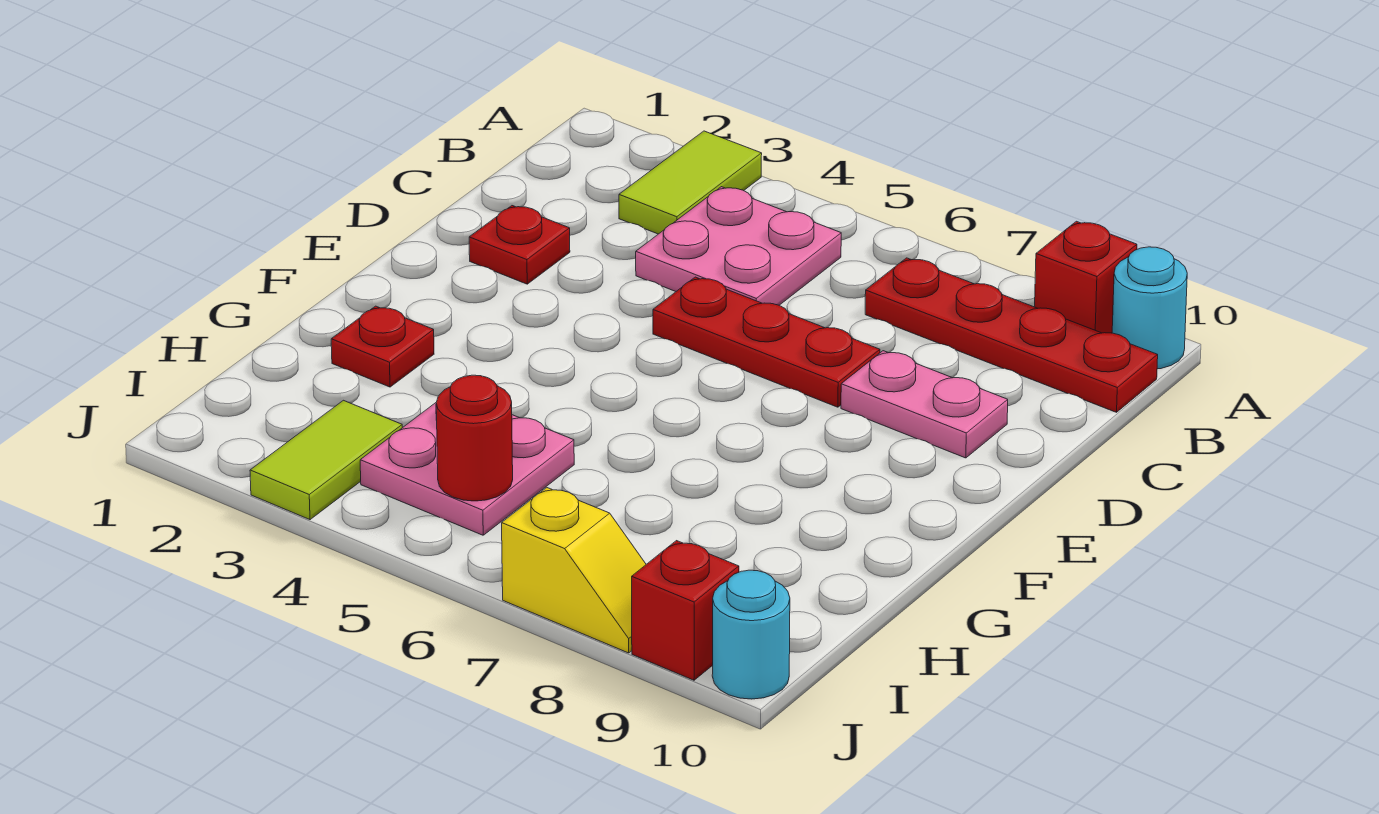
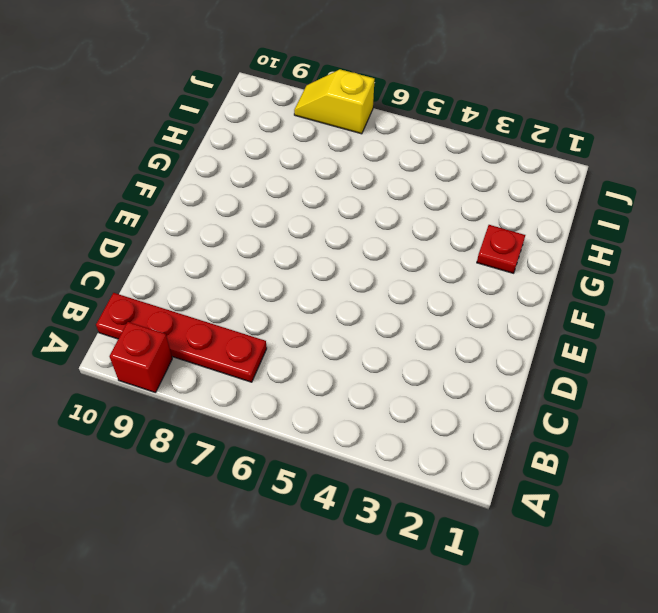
none -> lime tile A3:B3 level 1
none -> cyan round brick A10 level 1
none -> pink plate B4:C5 level 1

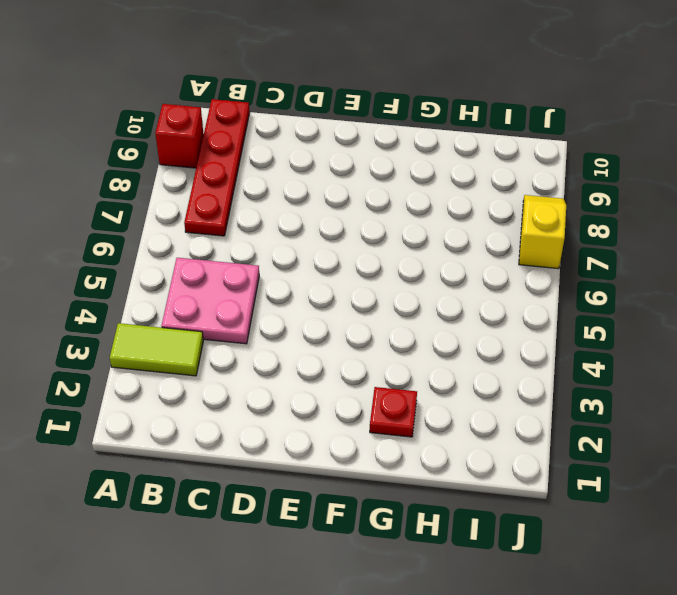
none -> cyan round brick A10 level 1
none -> red plate D2 level 1
none -> red plate D5:D7 level 1

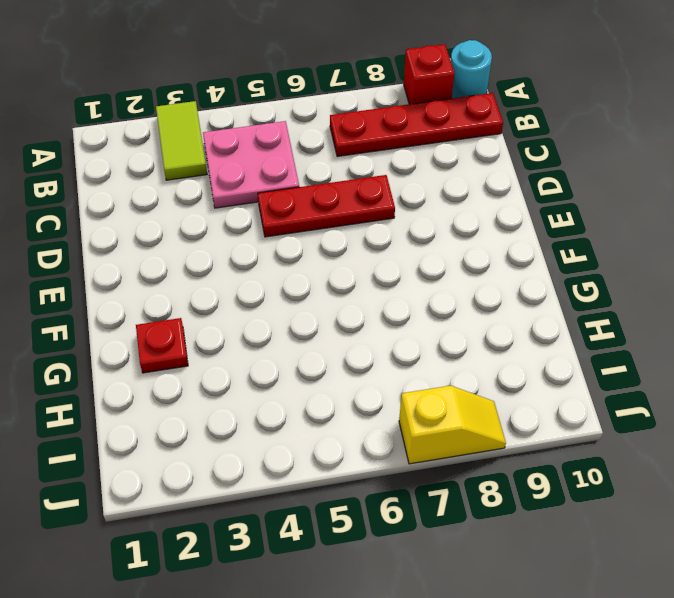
none -> red plate D2 level 1
none -> pink plate D8:D9 level 1
none -> pink plate H4:I5 level 1

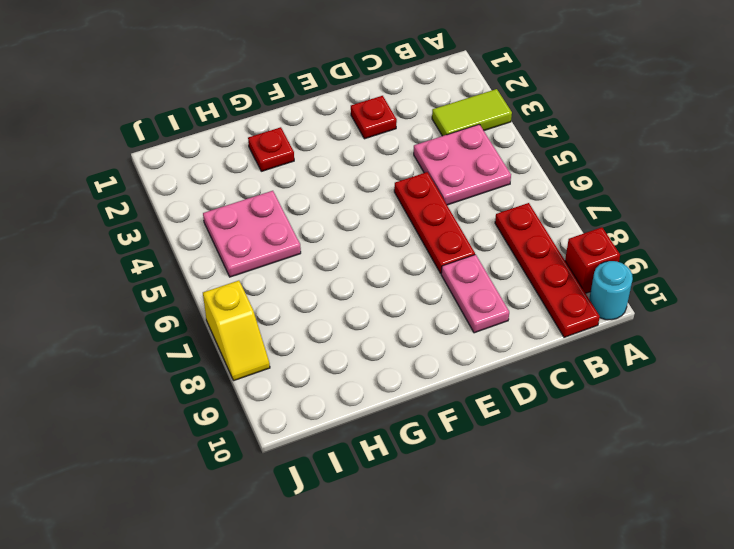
none -> lime tile I3:J3 level 1
none -> red brick J9 level 1
none -> cyan round brick J10 level 1

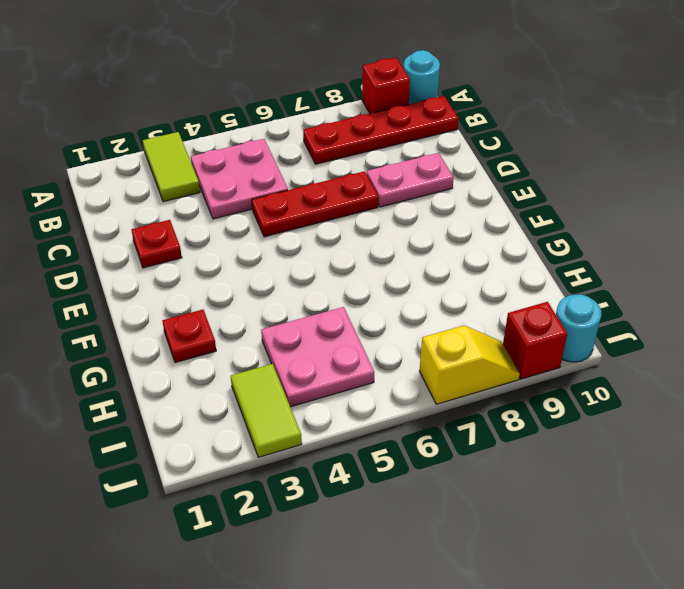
none -> red round brick I5 level 2

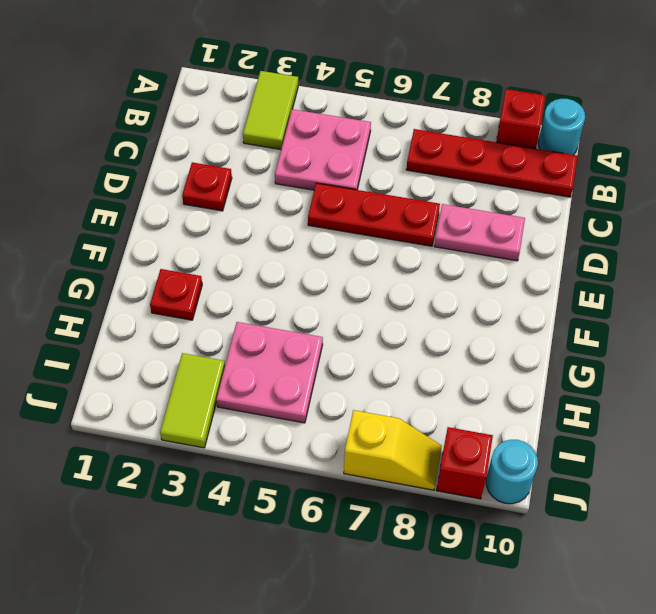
none -> red round brick I5 level 2

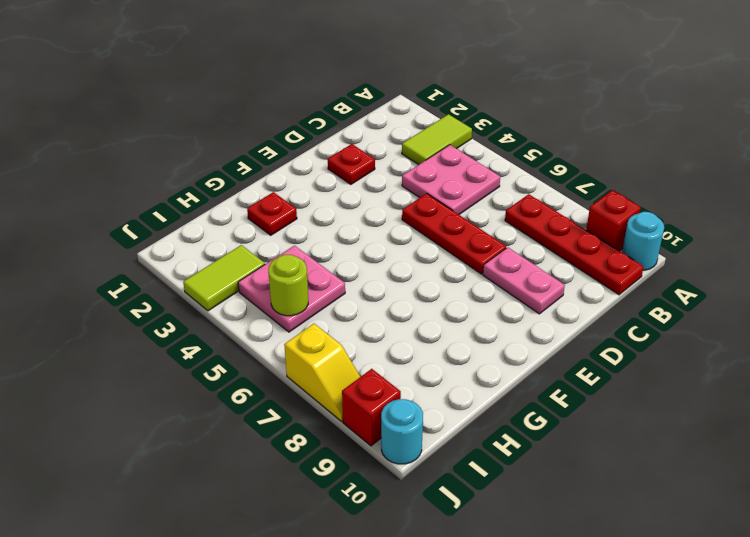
lime round brick I5 level 2 -> red round brick I5 level 2

